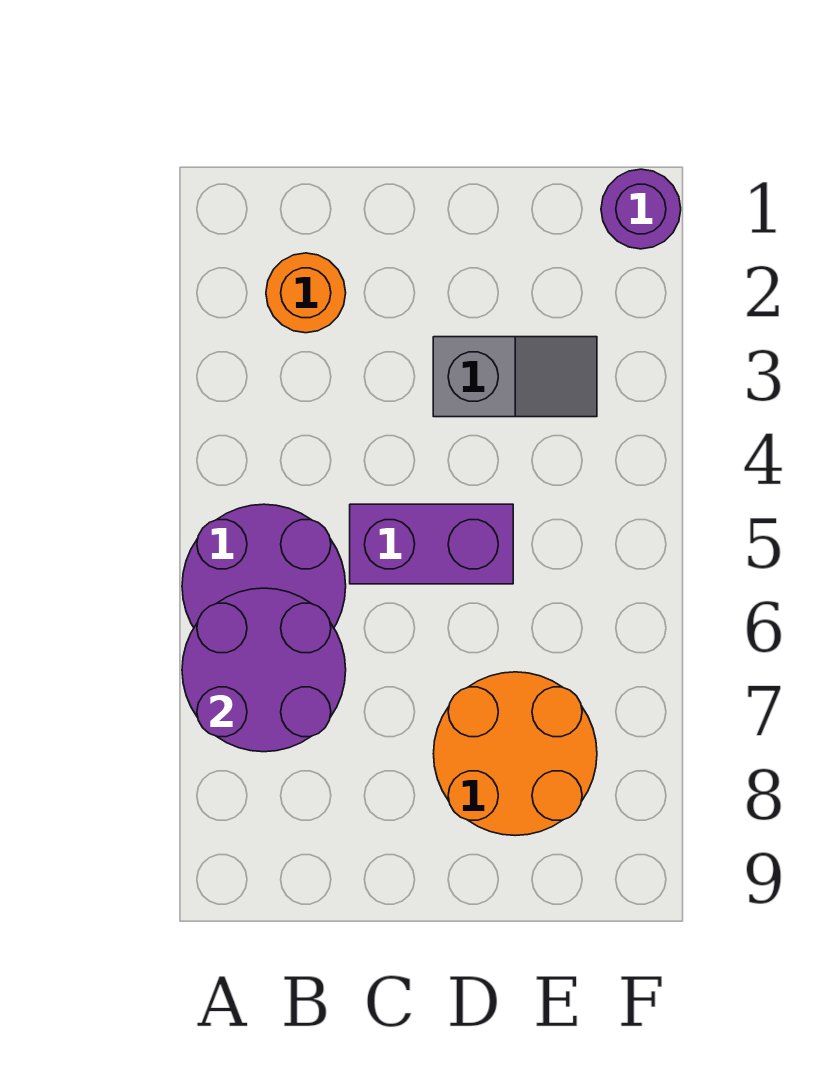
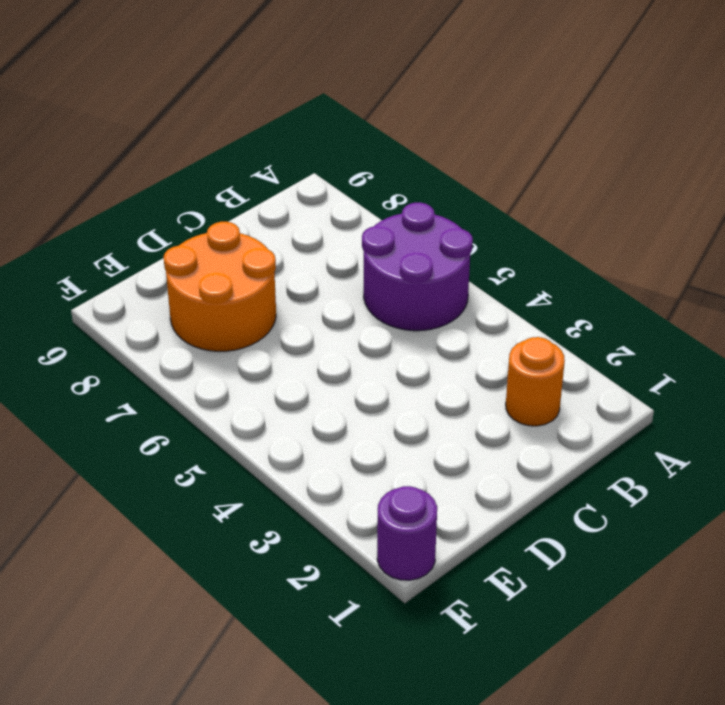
none -> purple brick C5:D5 level 1
none -> grey slope D3:E3 level 1 top D

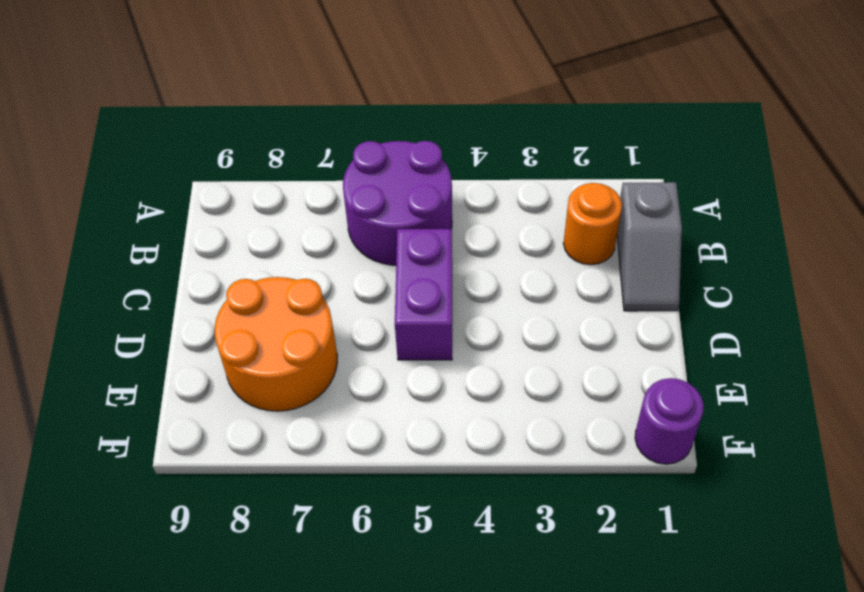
grey slope B1:C1 level 1 top B -> grey slope D3:E3 level 1 top D
none -> purple round brick A6:B7 level 2

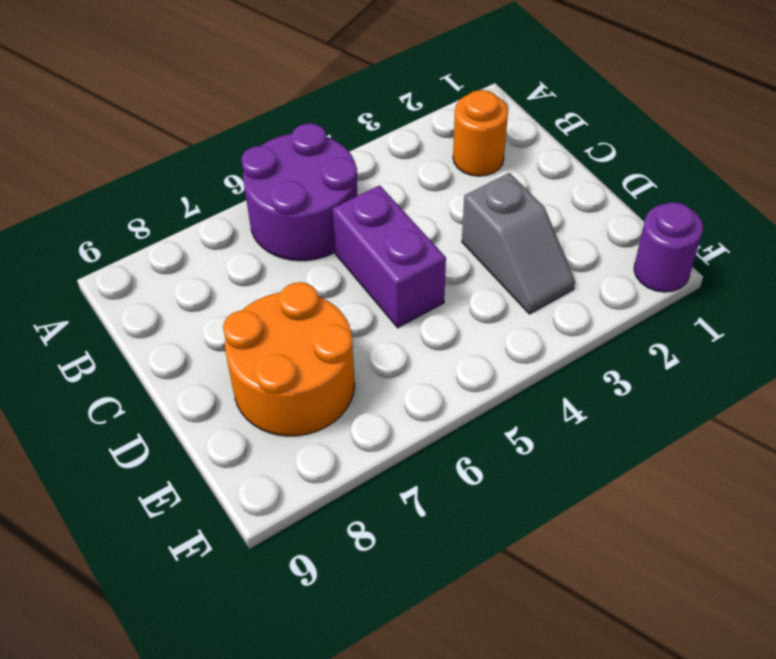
none -> purple round brick A6:B7 level 2

